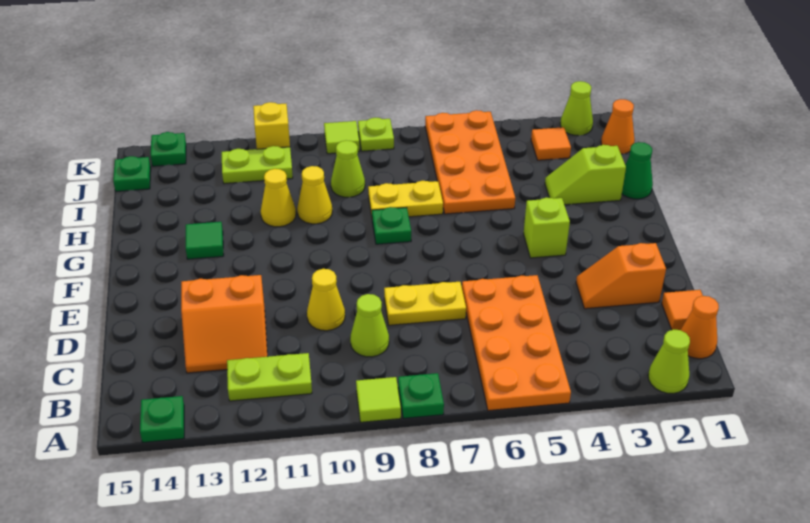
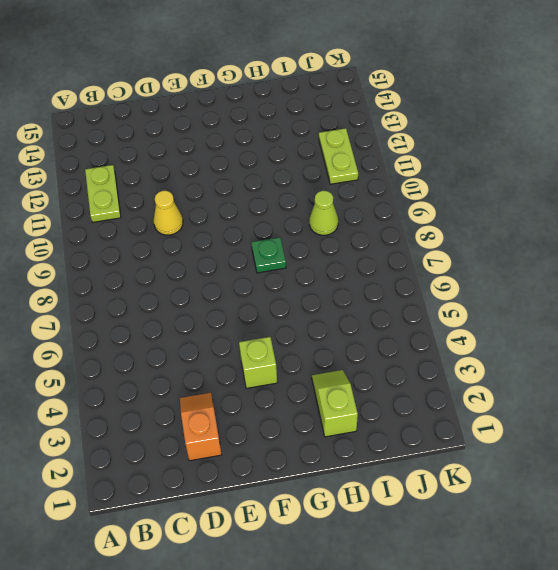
none -> lime cone A2 level 1
none -> orange plate A5:D6 level 1
none -> green plate A8 level 1
none -> lime tile A9 level 1

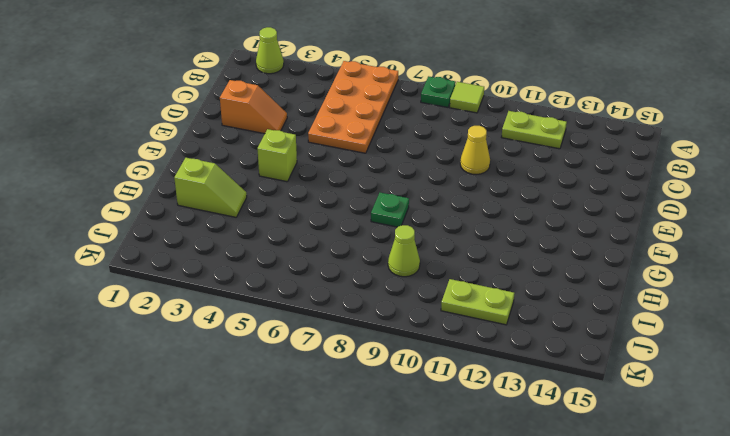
none -> green plate A14 level 1
none -> orange cone B1 level 1
none -> orange tile C1 level 1
none -> lime cone C9 level 1

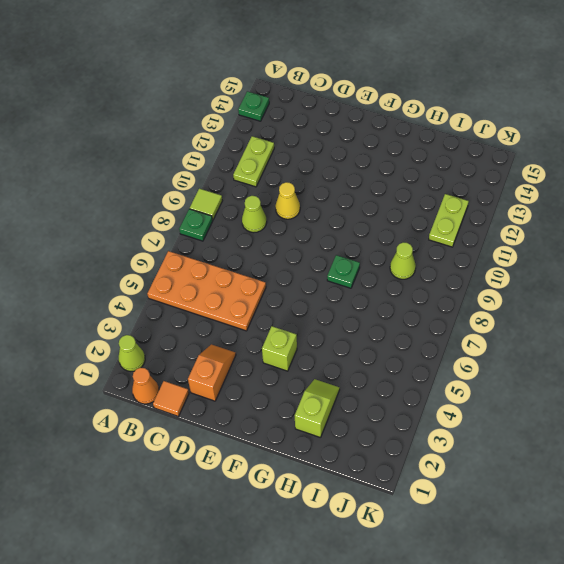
none -> orange slope C12:D13 level 1 top D
none -> yellow plate D7:D8 level 1
none -> green tile G13 level 1
none -> green cone H1 level 1

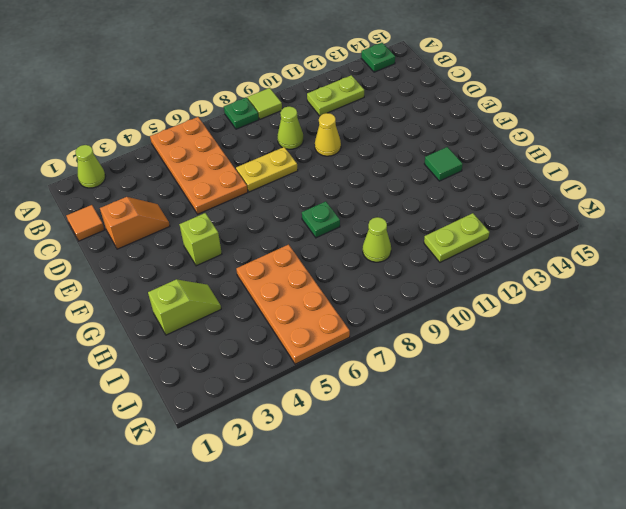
none -> orange cone B1 level 1
none -> orange slope C12:D13 level 1 top D
none -> green cone H1 level 1
none -> yellow plate H7:H8 level 1

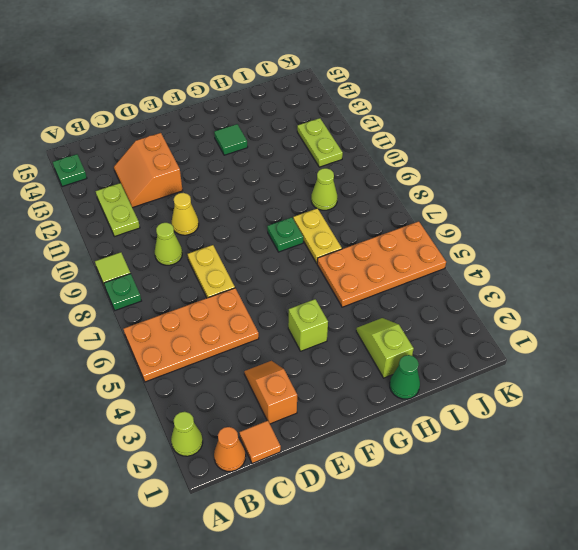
none -> yellow cone H10 level 1
none -> yellow cone H11 level 1
none -> orange cone J1 level 1
none -> orange tile J3 level 1

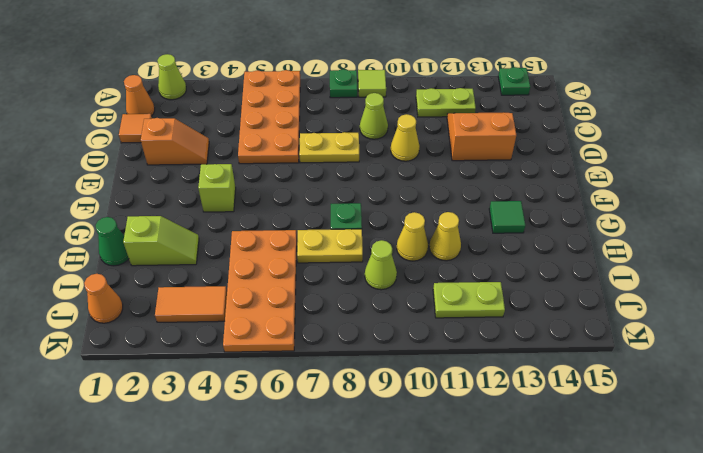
orange tile J3:J4 level 1 -> orange tile J3 level 1
none -> green plate J15 level 1
none -> lime cone K2 level 1
none -> lime plate K8 level 1
none -> lime tile K9 level 1

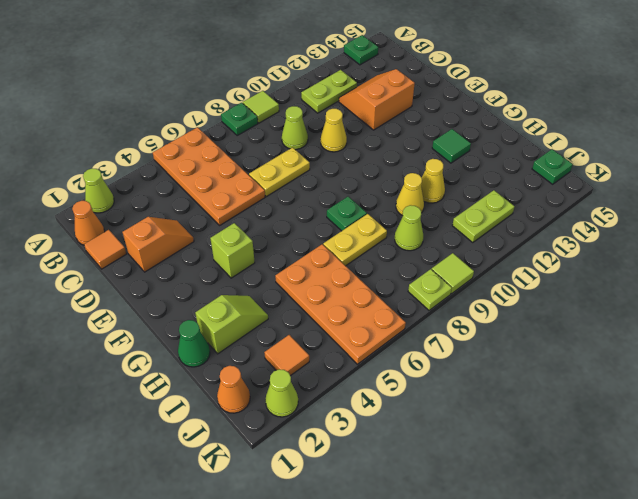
none -> yellow brick K11 level 1
none -> green plate K14 level 1

